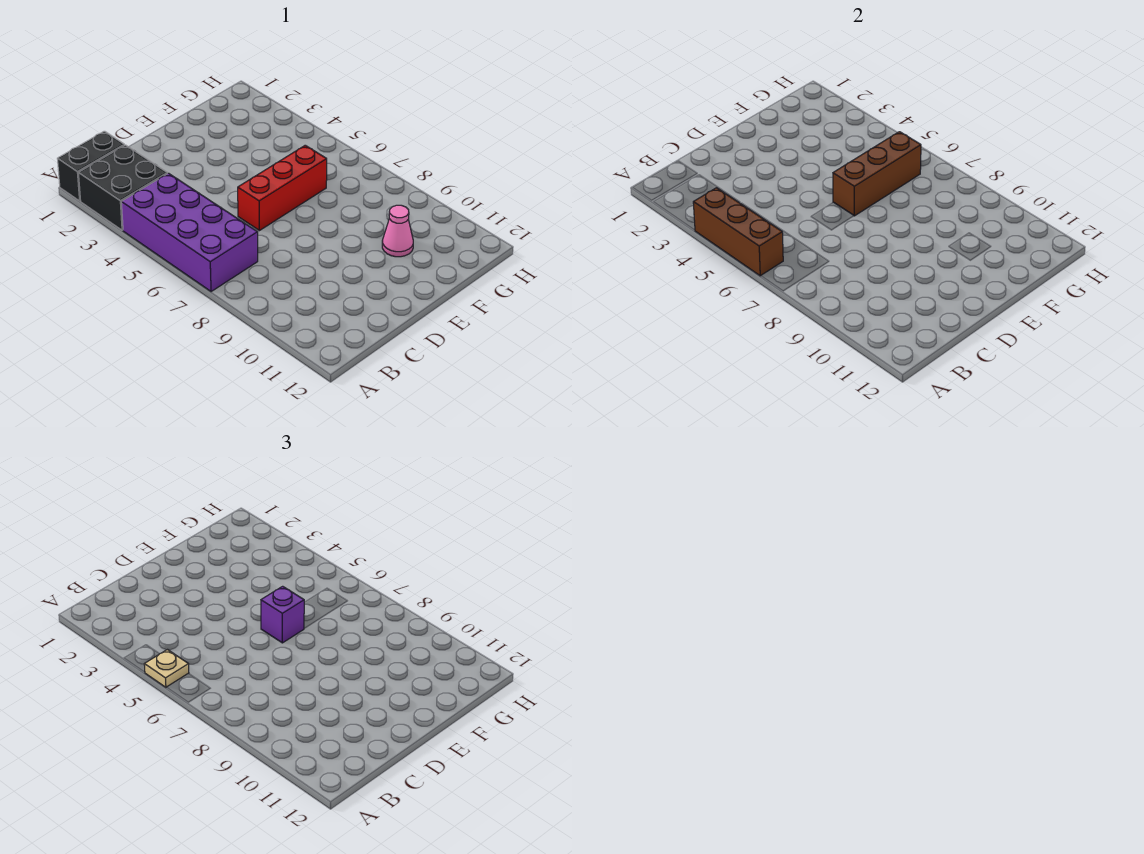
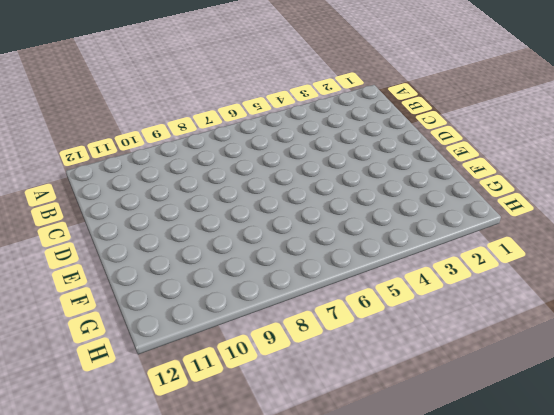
none -> black brick A1:B1 level 1
none -> black brick A2:B3 level 1

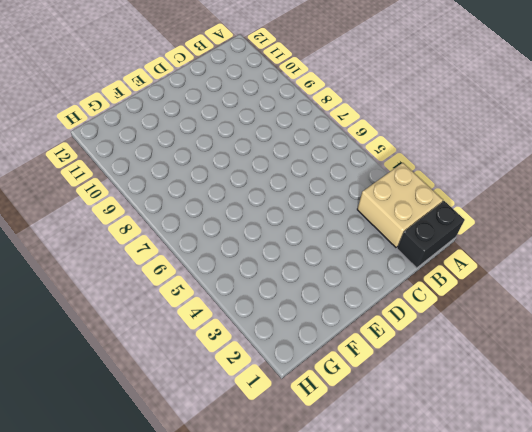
tan brick A2:B3 level 1 -> black brick A2:B3 level 1
none -> purple brick A4:B7 level 1
none -> red brick D6:F6 level 1

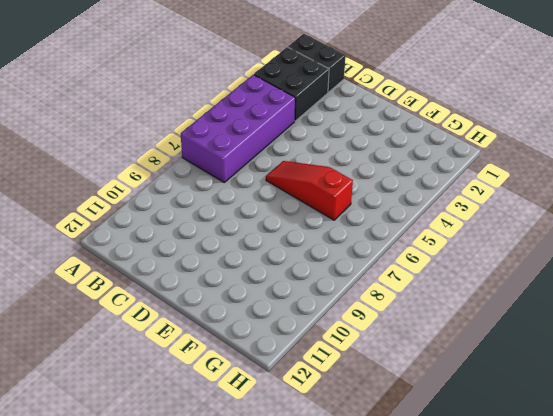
red slope D6:F6 level 1 top F -> red brick D6:F6 level 1
none -> pink cone F10 level 1
none -> brown brick A4:A6 level 2

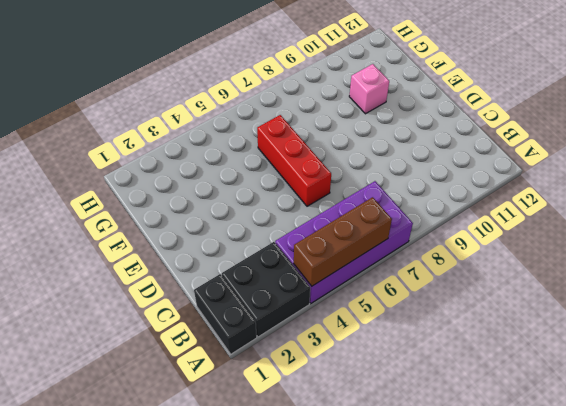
pink brick F10 level 1 -> pink cone F10 level 1
none -> brown brick E6:G6 level 2
none -> tan plate A5 level 3

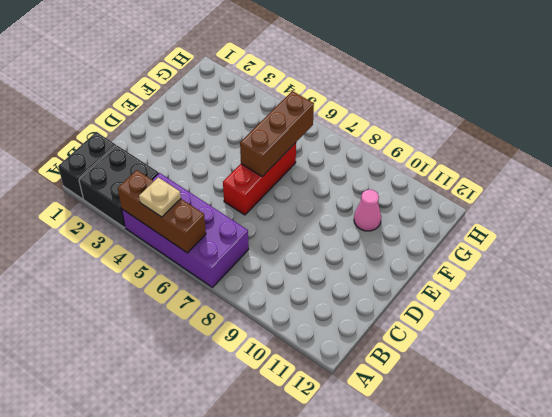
none -> purple brick E6 level 3

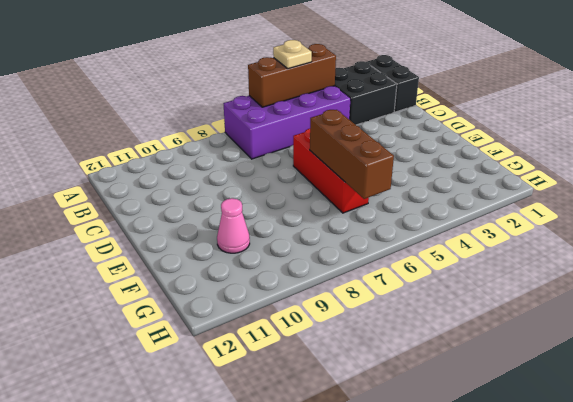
none -> purple brick E6 level 3

